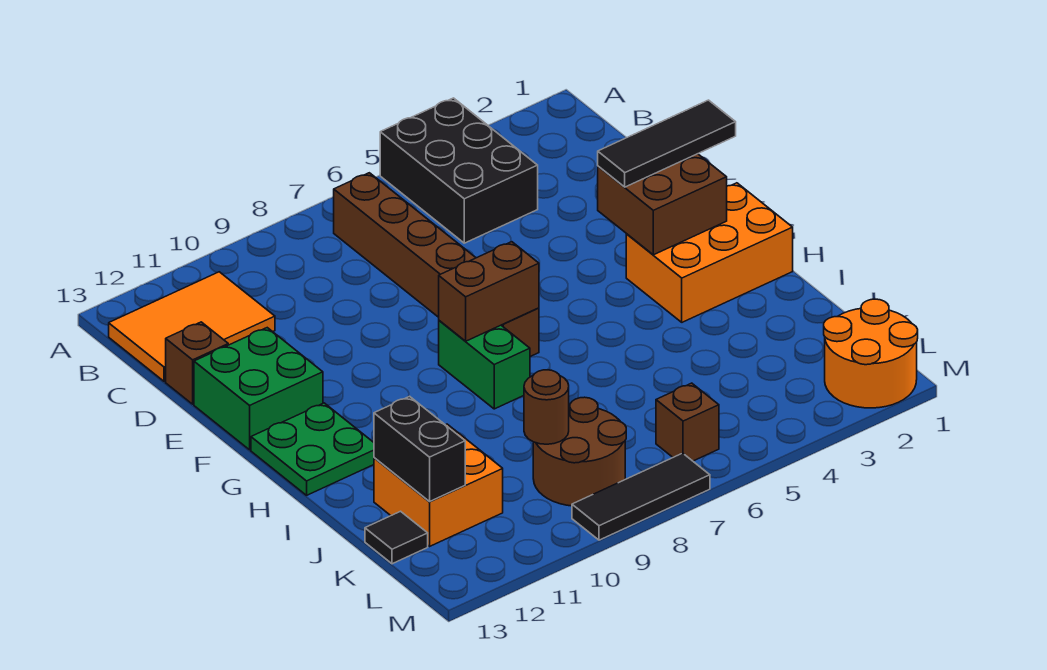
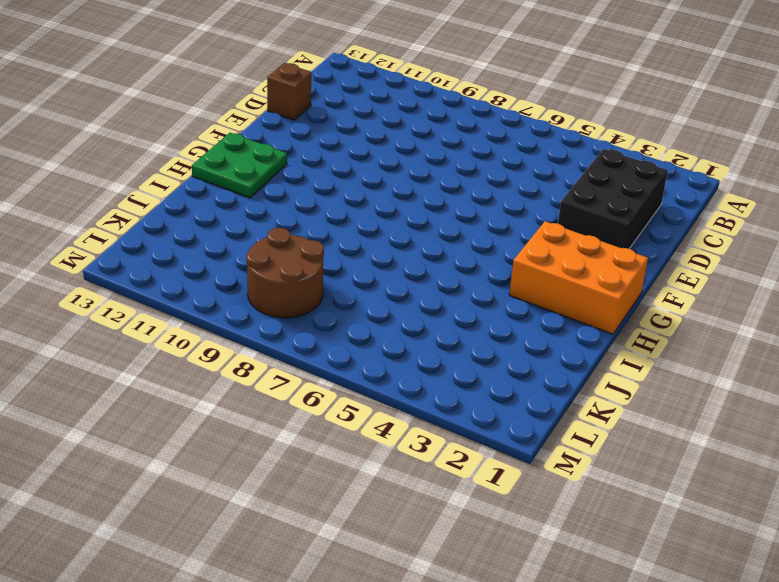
black brick C2:E3 level 1 -> black brick A4:C5 level 1
none -> brown brick B7:G7 level 1
none -> orange tile B11:C13 level 1
none -> green brick E12:F13 level 1

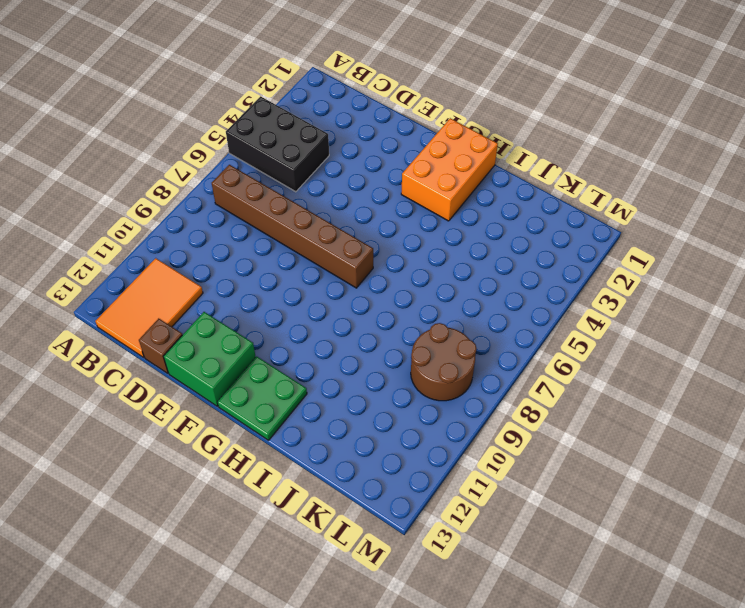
none -> green brick G8:H8 level 1
none -> orange brick J11:K12 level 1
none -> black tile K13 level 1

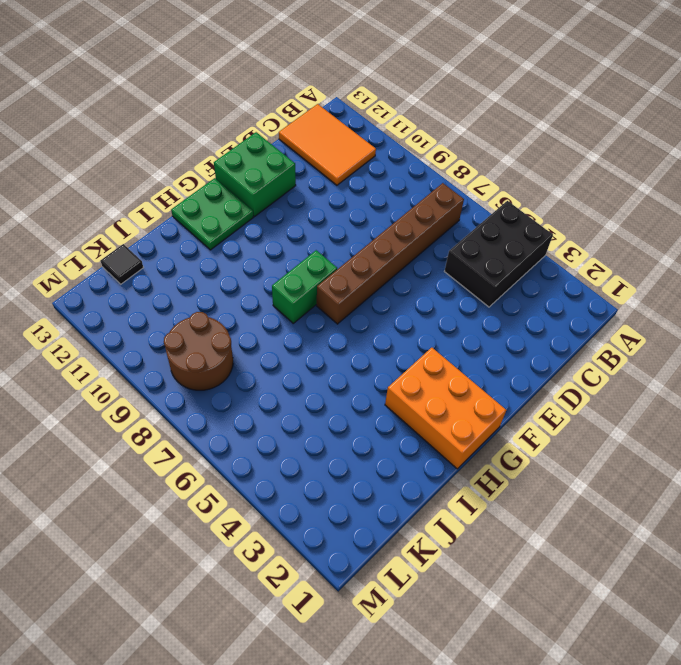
none -> brown brick D13 level 1
none -> orange brick J11:K12 level 1
none -> orange round brick L1:M2 level 1

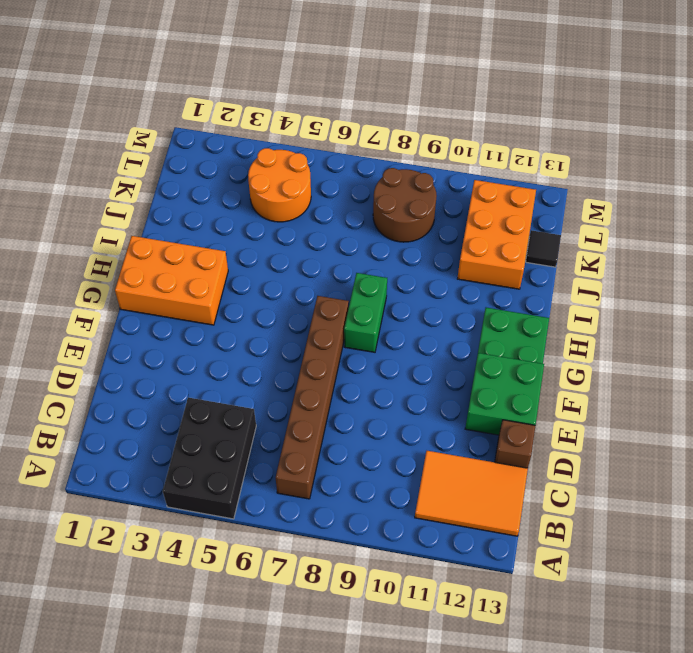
orange brick J11:L12 level 1 -> orange brick J11:K12 level 1
orange round brick K4:L5 level 1 -> orange round brick L1:M2 level 1
none -> brown brick L6 level 1
none -> black tile M7:M9 level 1
none -> brown brick F2:G3 level 2

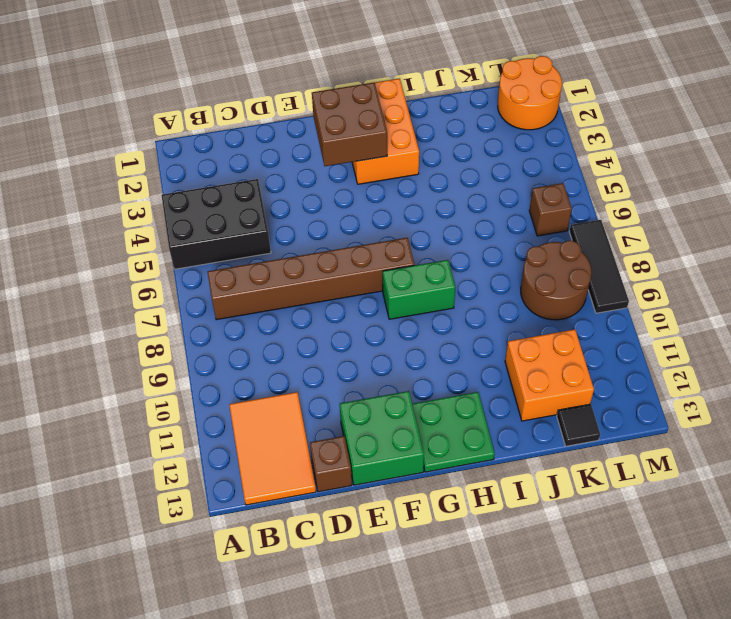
none -> brown brick G7:G8 level 2
none -> black brick J12:K12 level 2
none -> brown round brick K9 level 2

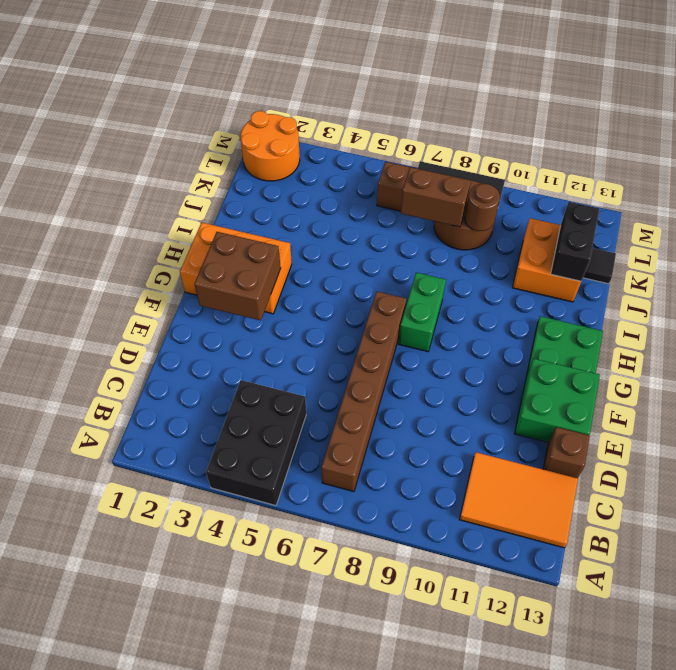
brown brick K7:K8 level 2 -> brown brick G7:G8 level 2
none -> black tile F1:F3 level 3

